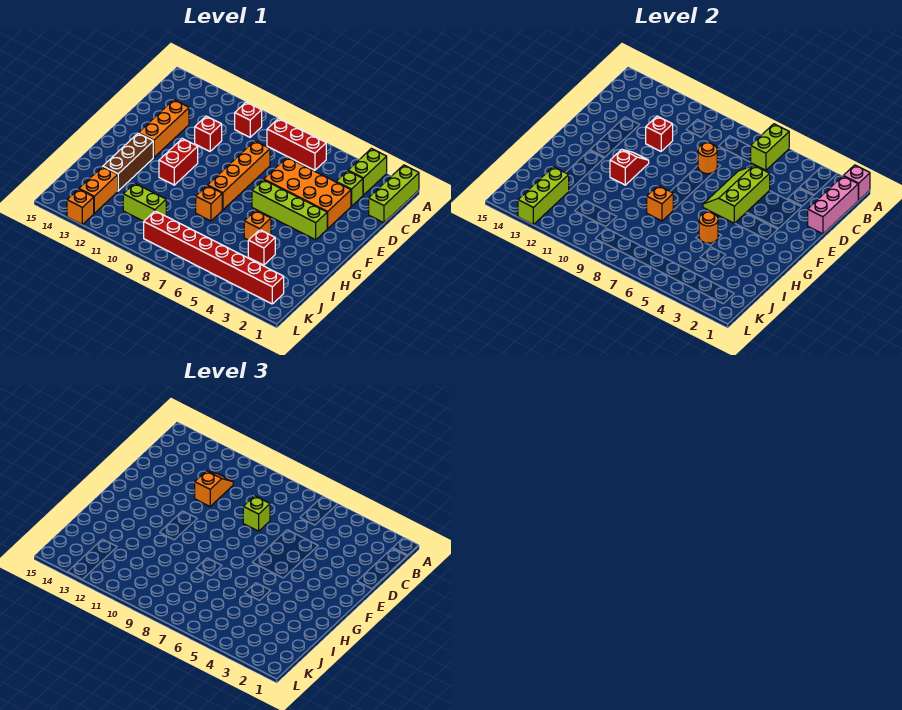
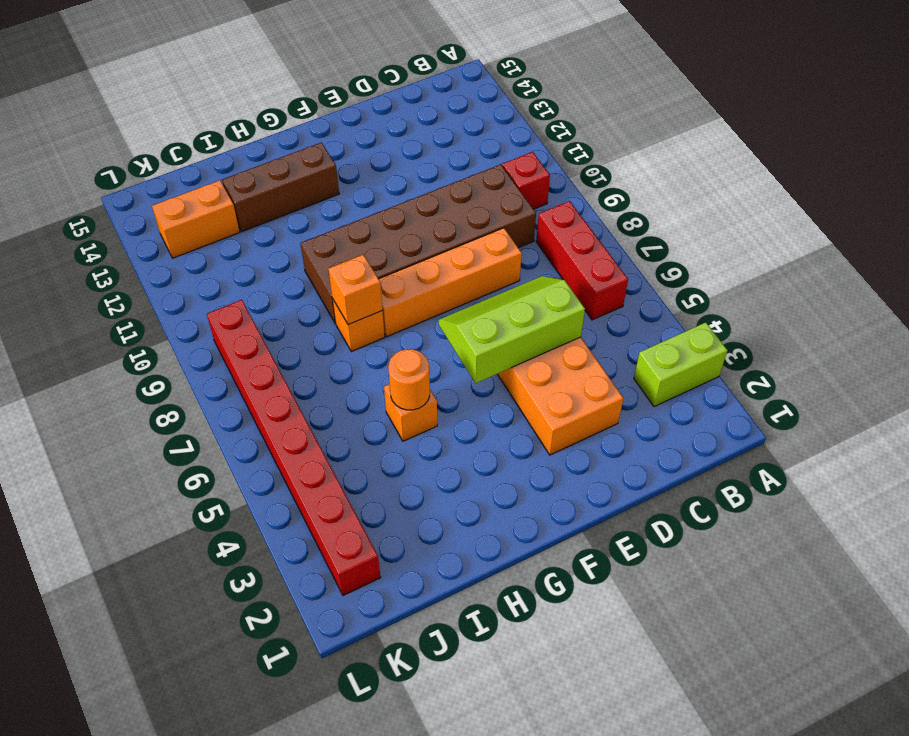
brown brick C9:H10 level 1 -> none
none -> lime brick A1:C1 level 1
none -> lime brick C3 level 1
none -> red brick D11 level 1
none -> orange brick D13:F13 level 1

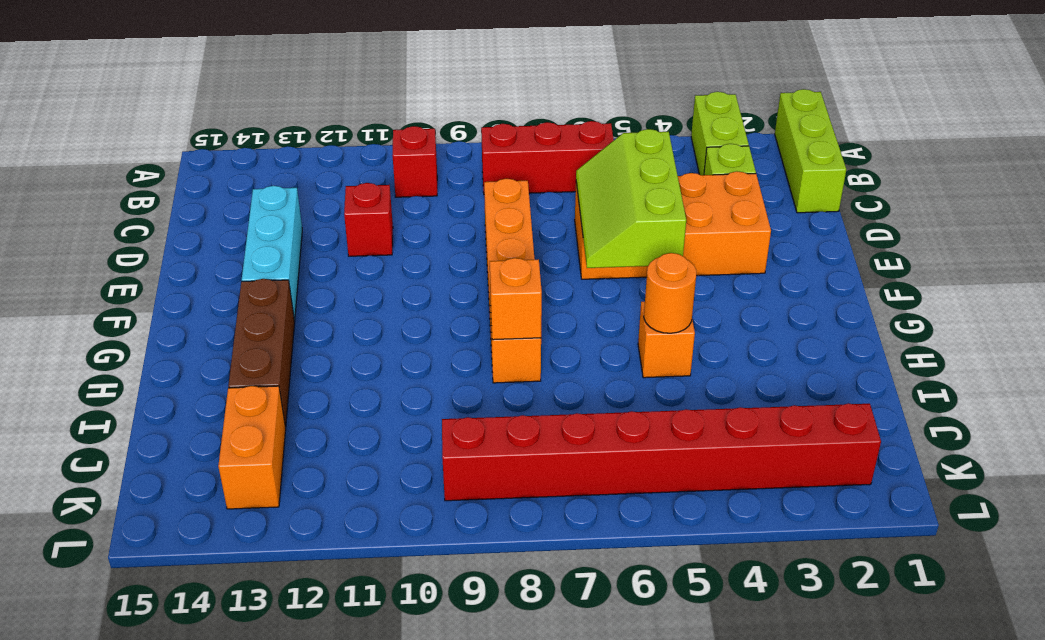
cyan brick D13:F13 level 1 -> orange brick D13:F13 level 1
none -> lime brick F3:F6 level 1
none -> red brick F11:G11 level 1
none -> red brick I4 level 1
none -> lime brick J10:J11 level 1

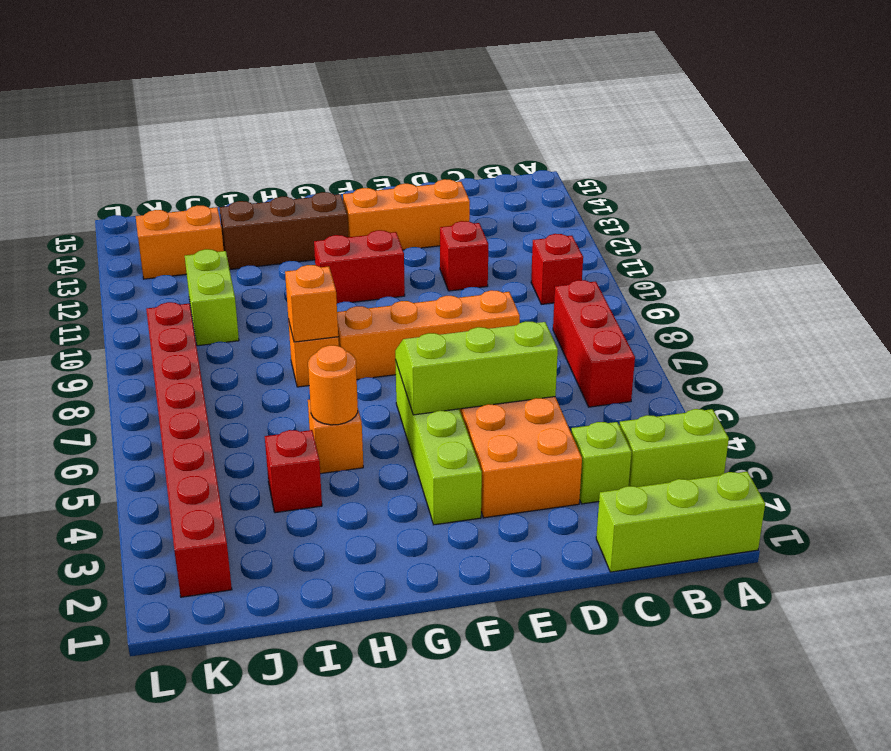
none -> orange brick L13 level 1
none -> pink brick A1 level 2
none -> lime brick A6:B6 level 2
none -> pink brick B1:D1 level 2

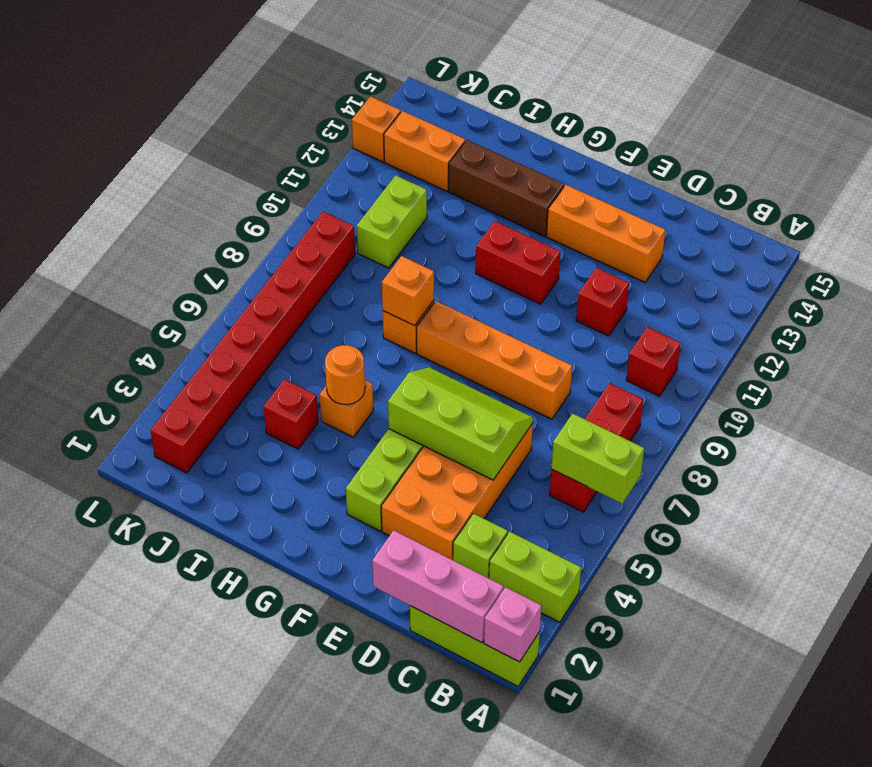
none -> orange round brick D8 level 2
none -> red brick D11 level 2
none -> red slope F11:G11 level 2 top G
none -> lime brick J13:L13 level 2

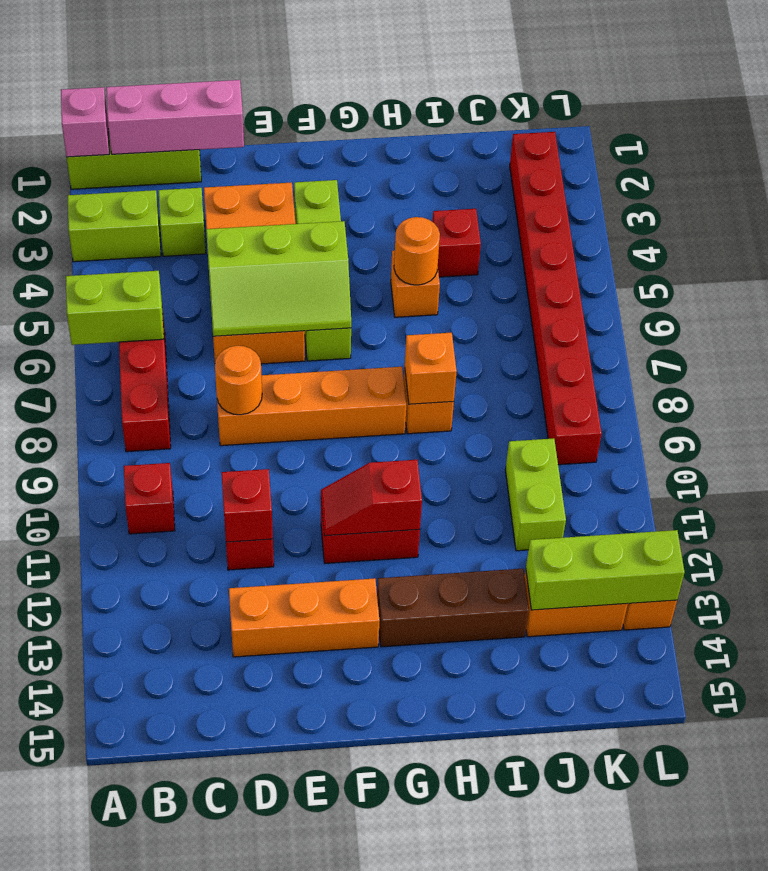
none -> orange slope C11:D11 level 3 top D
none -> lime brick D8 level 3

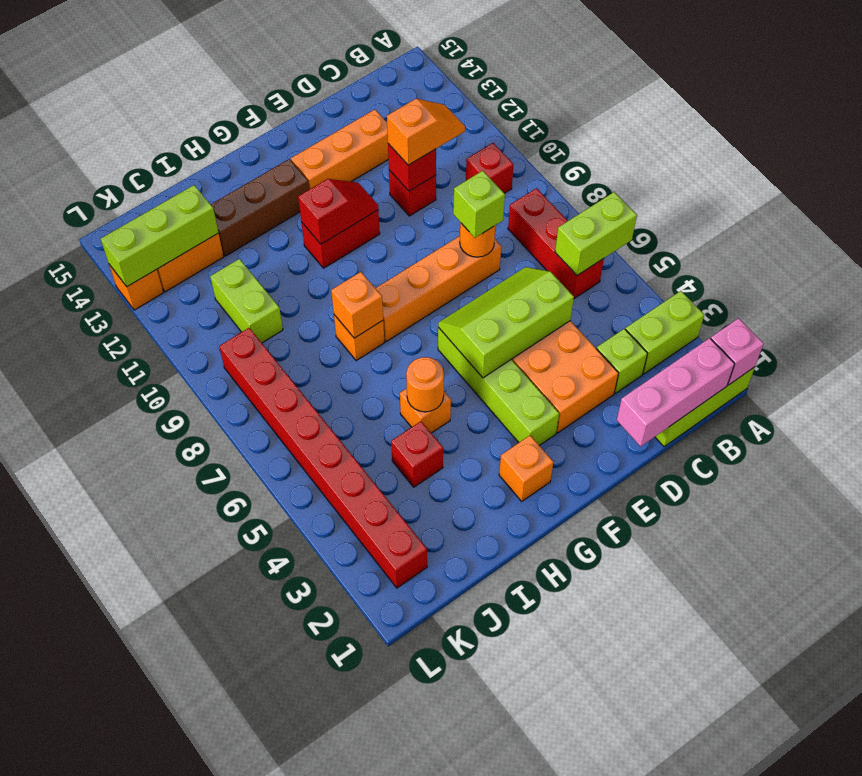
orange brick G2 level 1 -> none

